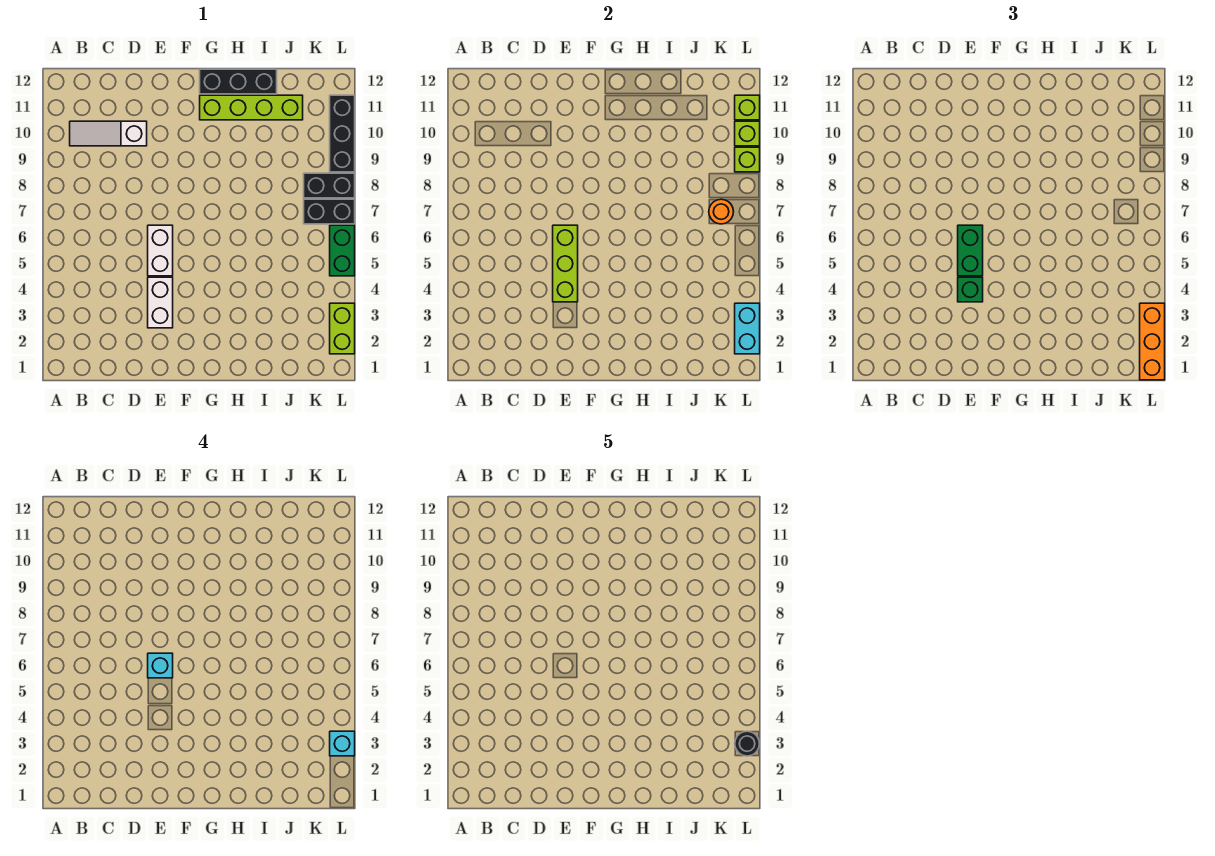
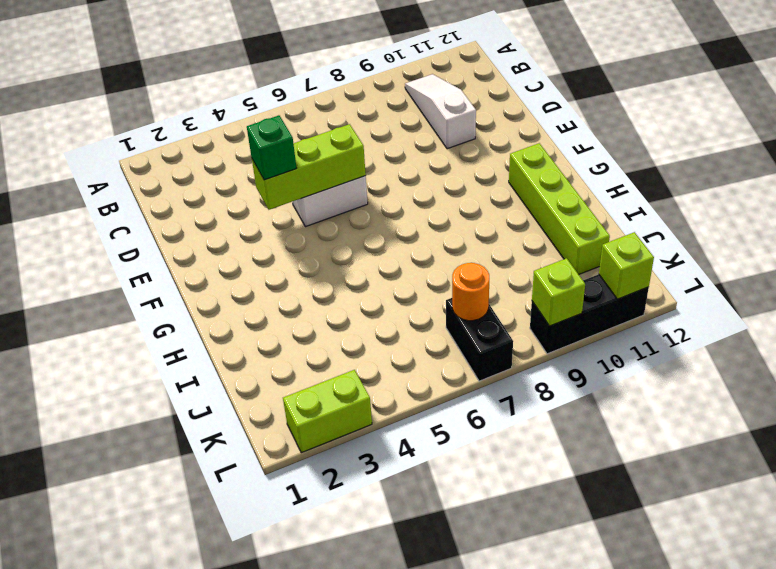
none -> white brick E3:E4 level 1
none -> black brick G12:I12 level 1
none -> black brick K8:L8 level 1

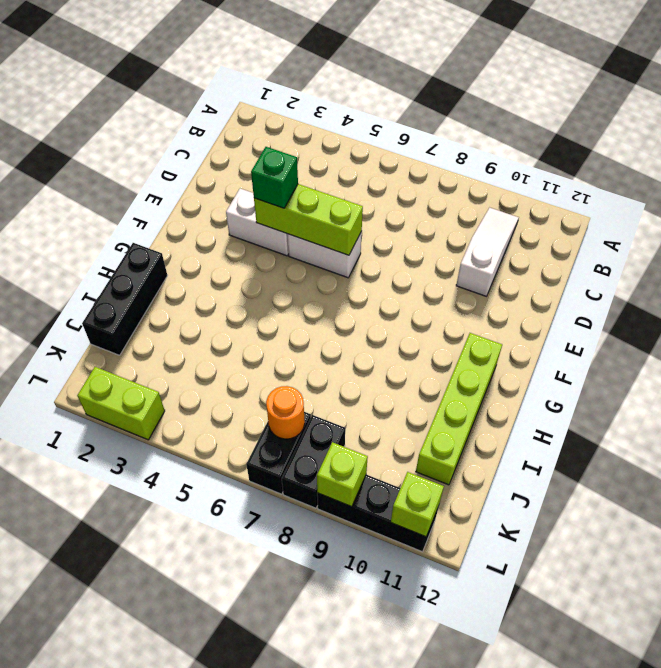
black brick H1:J1 level 1 -> black brick G12:I12 level 1
none -> green brick L5:L6 level 1
none -> cyan brick L2:L3 level 2
none -> lime brick L10 level 2

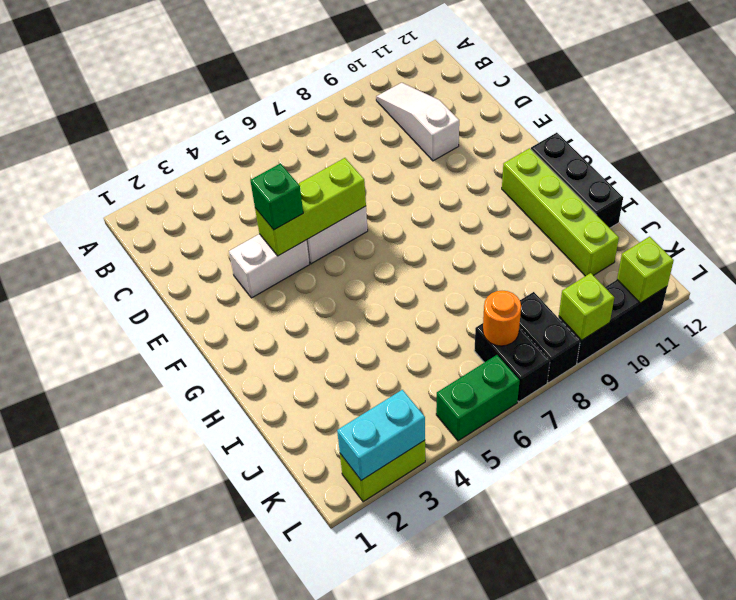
none -> lime brick L10 level 2
none -> green brick E5:E6 level 3
none -> orange brick L1:L3 level 3

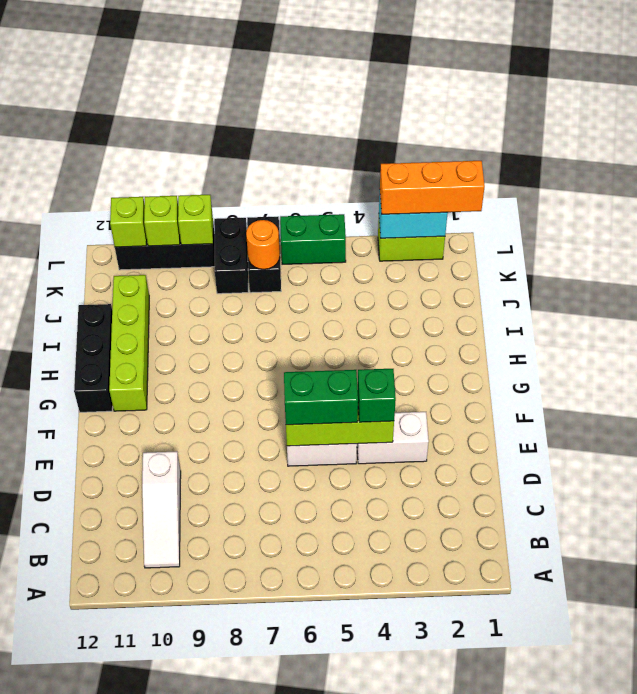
none -> cyan brick E6 level 4
none -> cyan brick L3 level 4
none -> black round brick L3 level 5

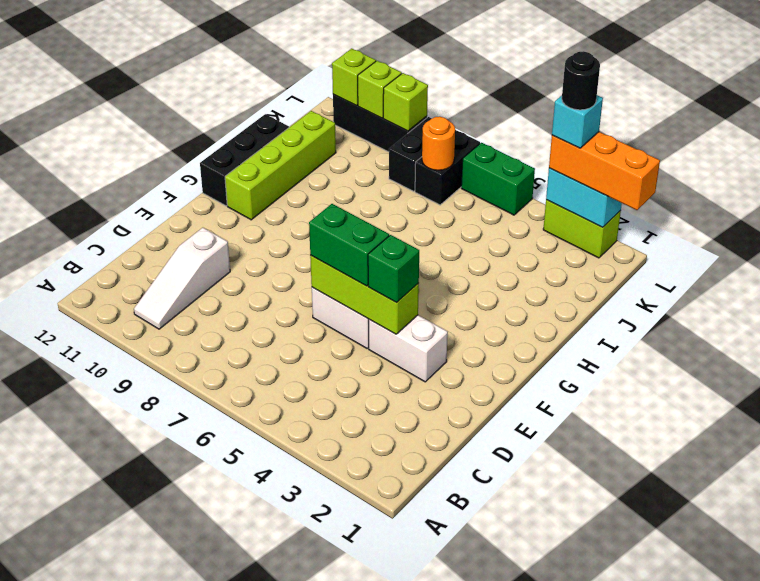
none -> cyan brick E6 level 4

